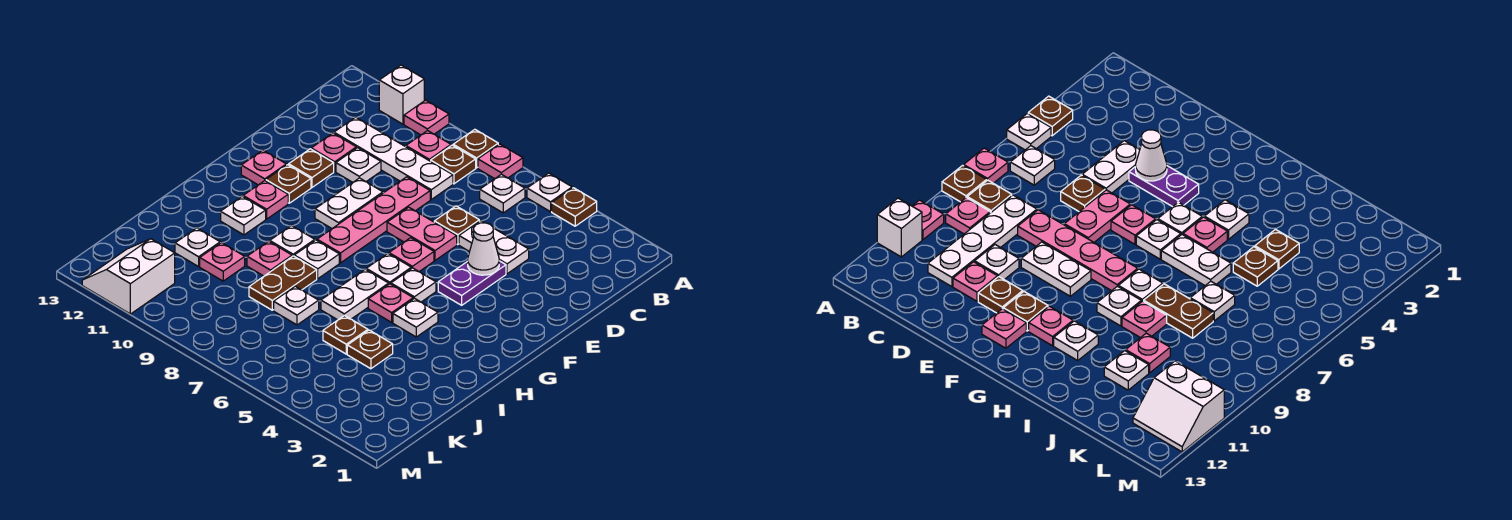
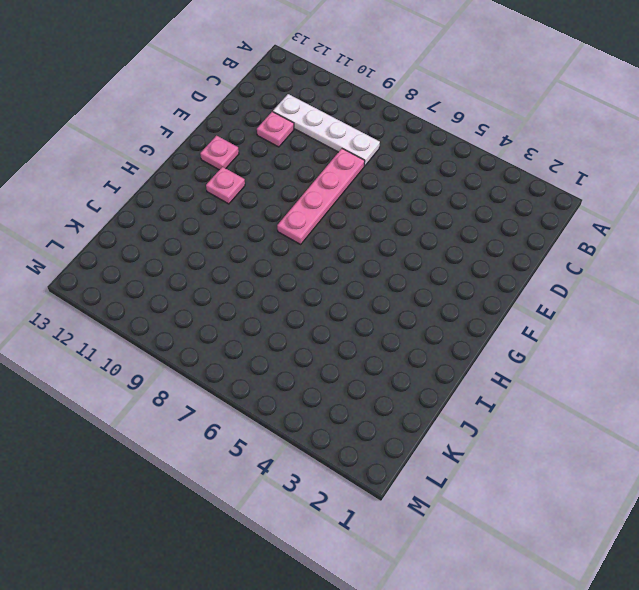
none -> brown plate A4 level 1
none -> white plate A5 level 1
none -> pink plate A7 level 1
none -> brown plate A8 level 1

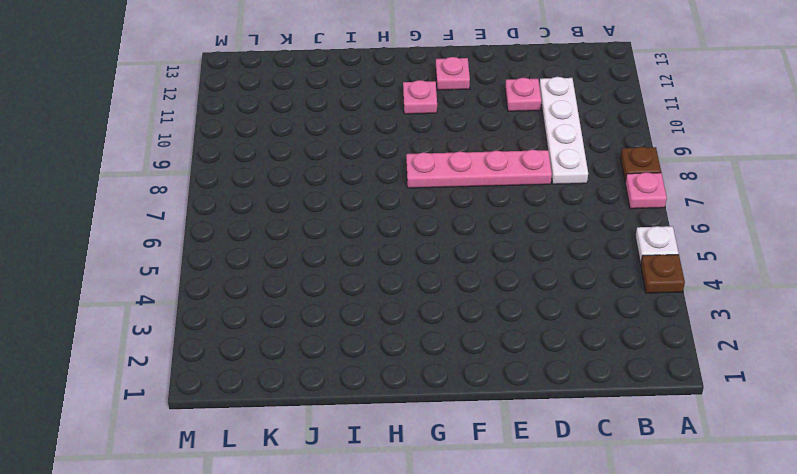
none -> pink plate A10 level 1
none -> white brick A11 level 1
none -> white plate B6 level 1
none -> brown plate B8 level 1

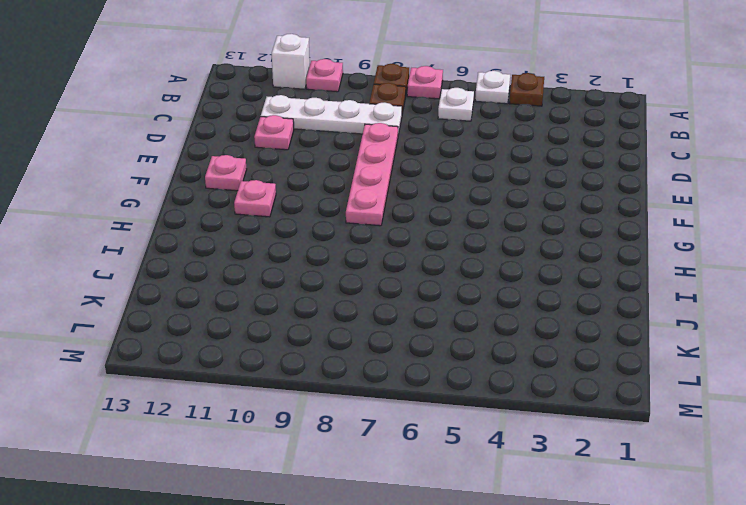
none -> pink plate B9 level 1
none -> white plate D4:D5 level 1
none -> brown plate D6 level 1
none -> white plate D10 level 1

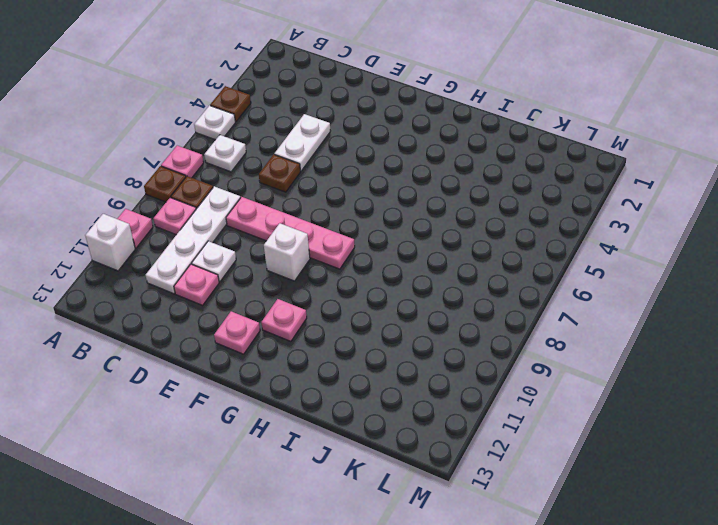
white brick F9 level 1 -> white plate E9:F9 level 1
none -> purple plate E4:F4 level 1
none -> pink plate E6:E7 level 1
none -> brown plate E11 level 1
none -> pink plate F6 level 1

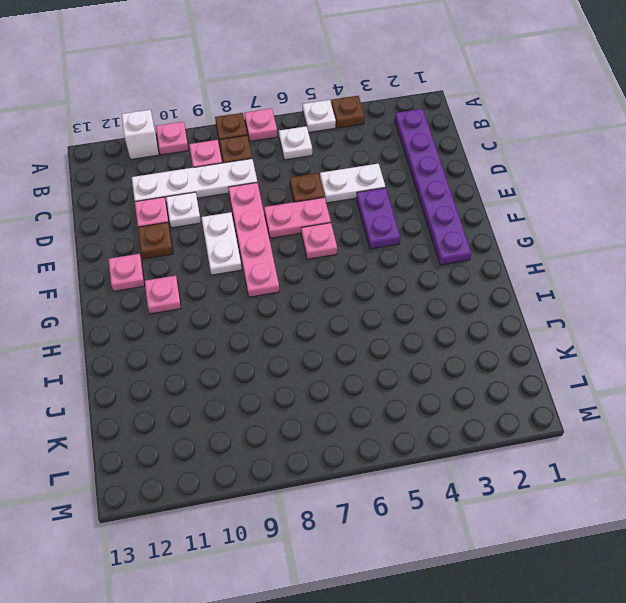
purple plate B2:G2 level 1 -> none
none -> brown plate F11 level 1
none -> white plate G5 level 1
none -> white plate G6 level 1
none -> white plate H4 level 1

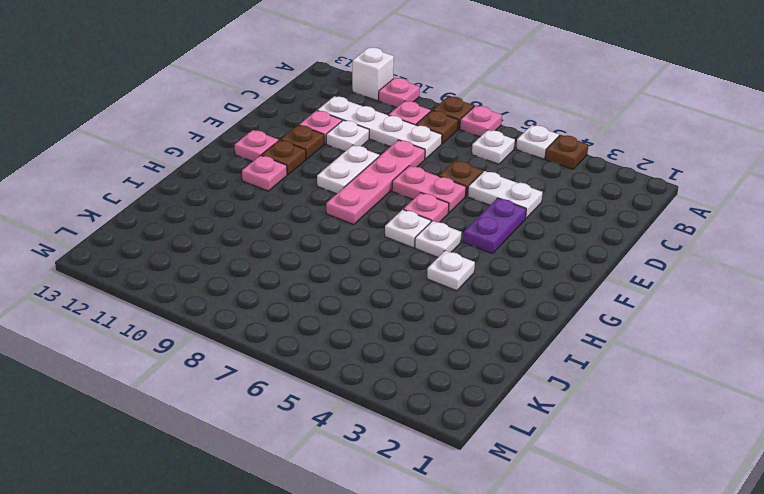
none -> pink plate H5 level 1
none -> white plate H6:I6 level 1
none -> white plate H8 level 1
none -> white plate H9 level 1

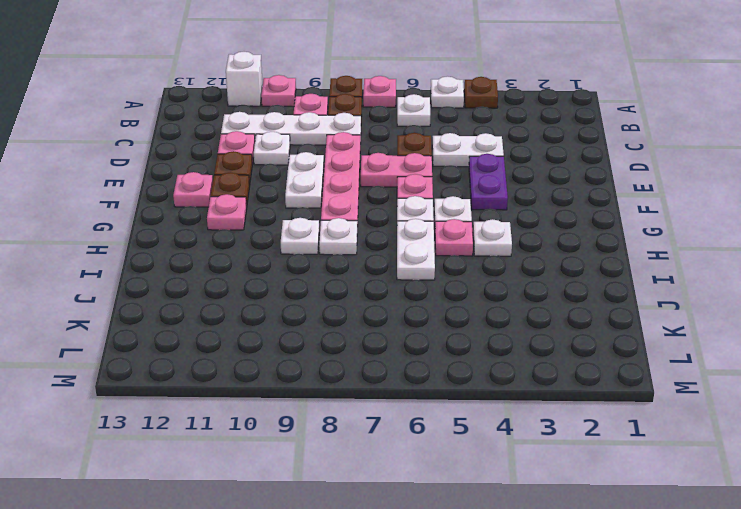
none -> white plate H11 level 1
none -> brown plate I8:J8 level 1
none -> pink plate I9 level 1
none -> brown plate J4 level 1

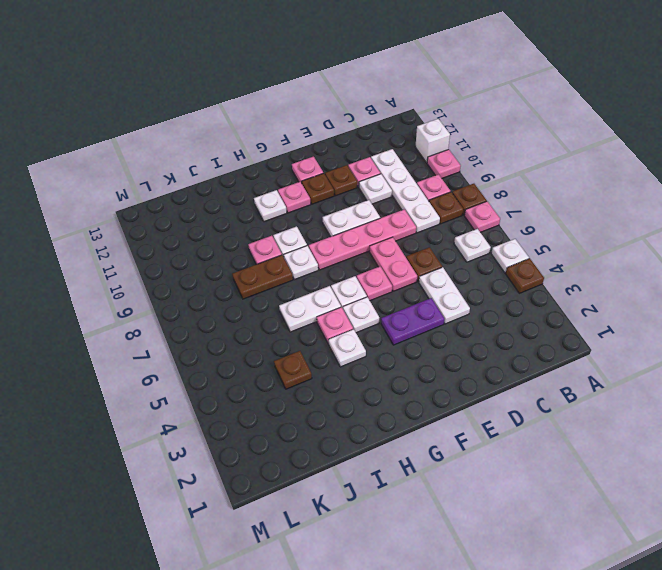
none -> brown plate J5 level 1
none -> white plate J7 level 1
none -> pink plate J10 level 1
none -> white plate J11 level 1

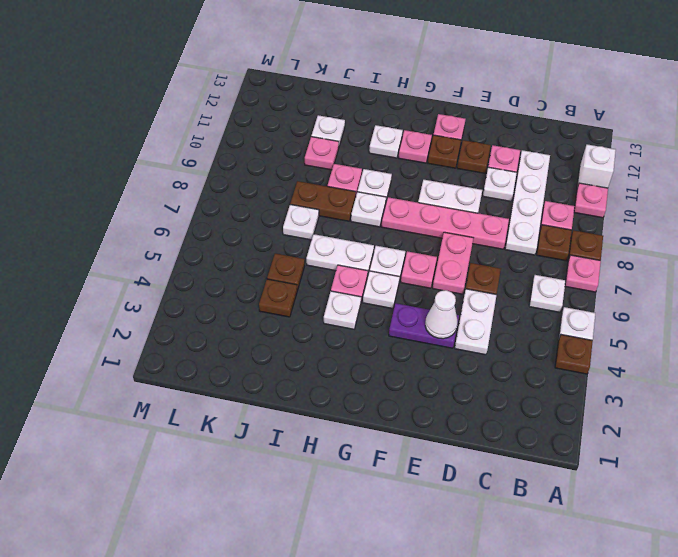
none -> white slope L11:M12 level 1 top 11

